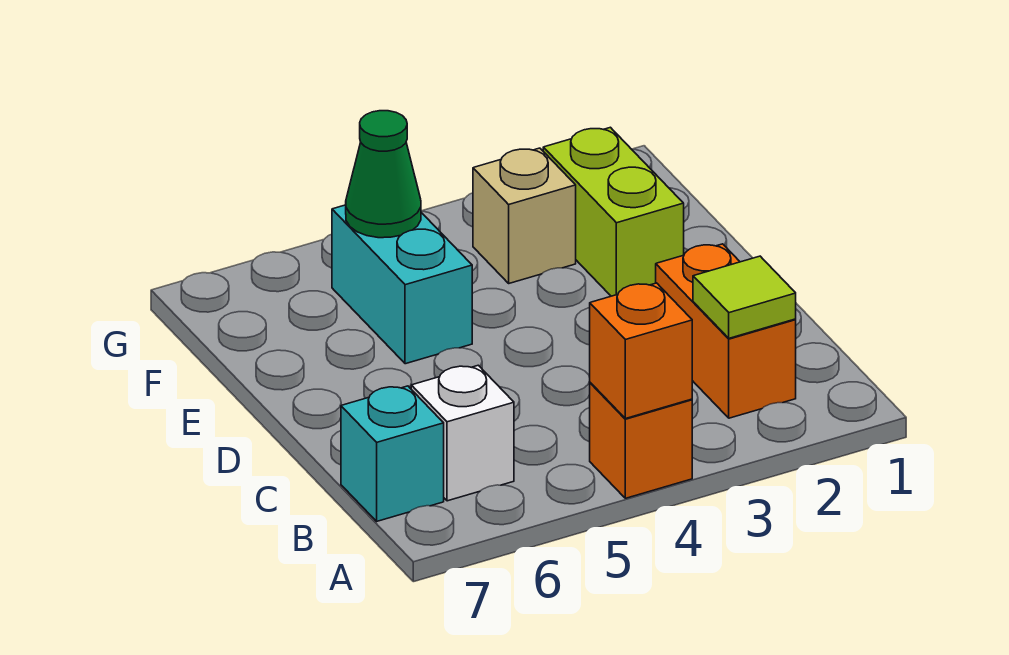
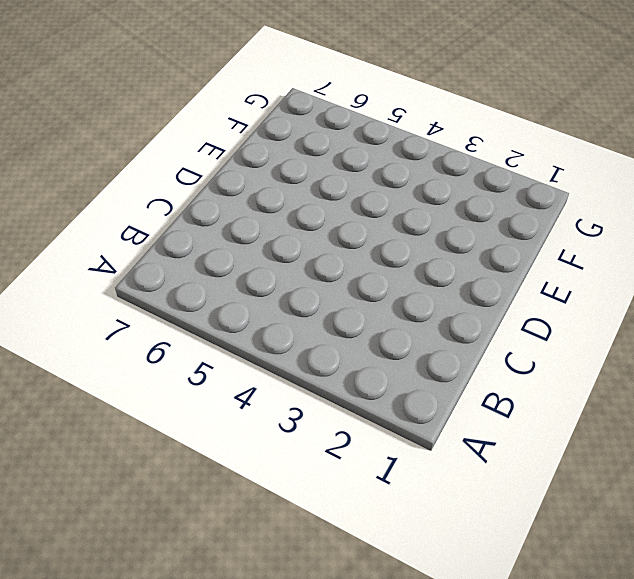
none -> orange brick A4 level 1
none -> orange brick B2:C2 level 1

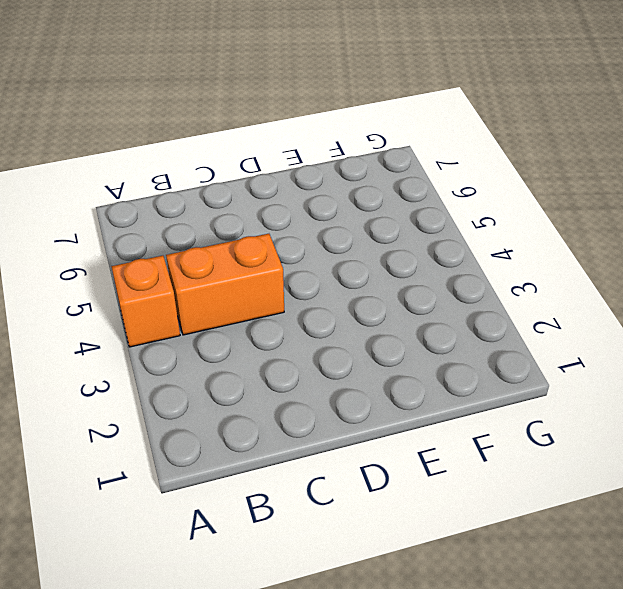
orange brick B4:C4 level 1 -> orange brick B2:C2 level 1
none -> white brick B6 level 1
none -> cyan brick B7 level 1

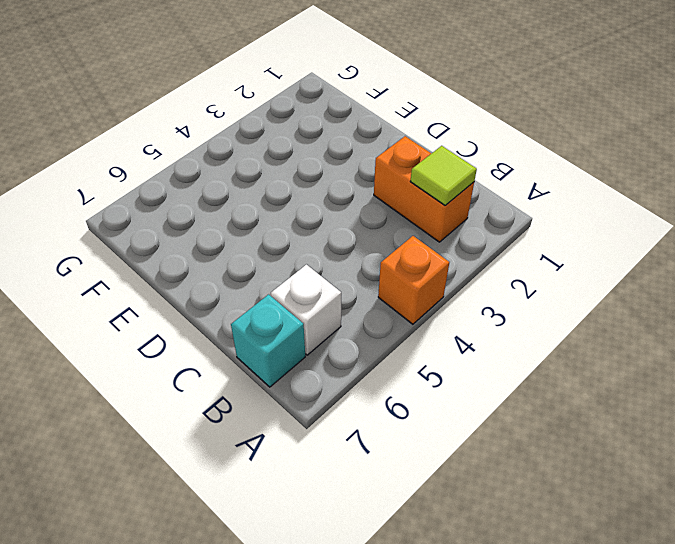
none -> lime brick E2:F2 level 1
none -> cyan brick E5:F5 level 1

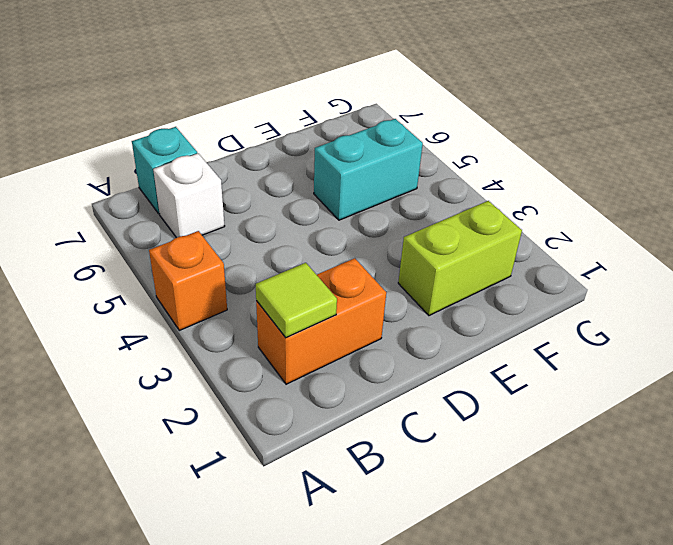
none -> tan brick F3 level 1
none -> orange brick A4 level 2

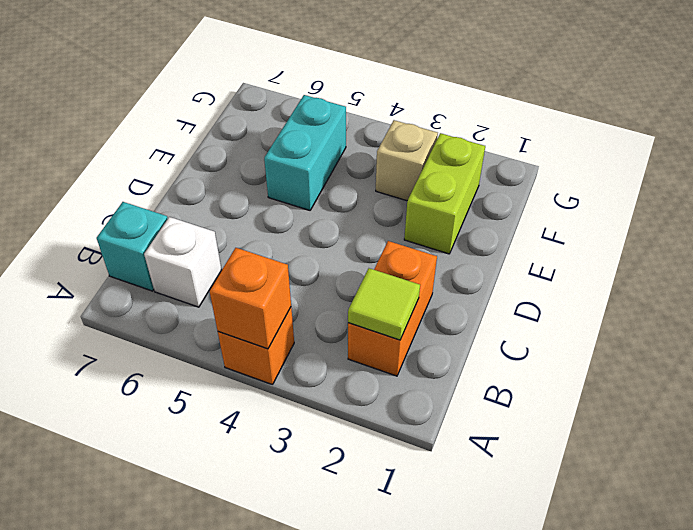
none -> green cone F5 level 2

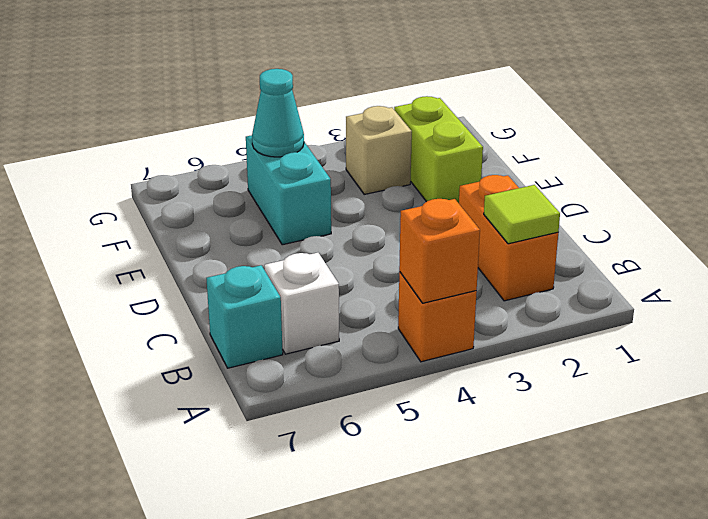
cyan cone F5 level 2 -> green cone F5 level 2

